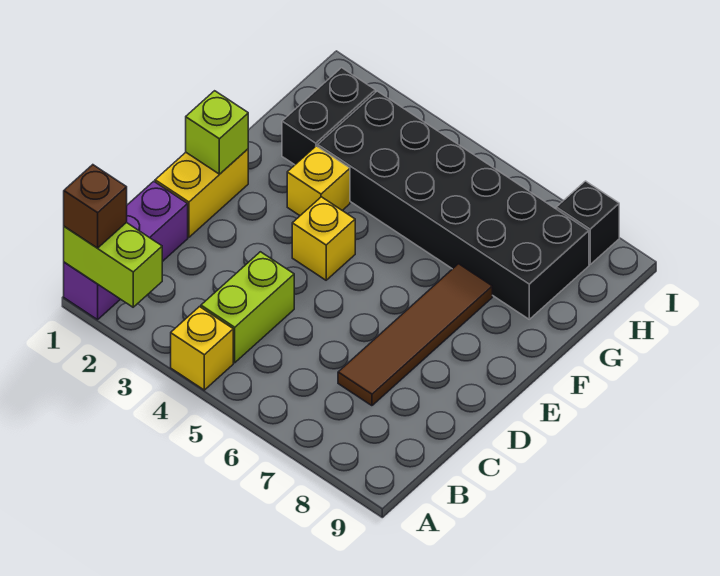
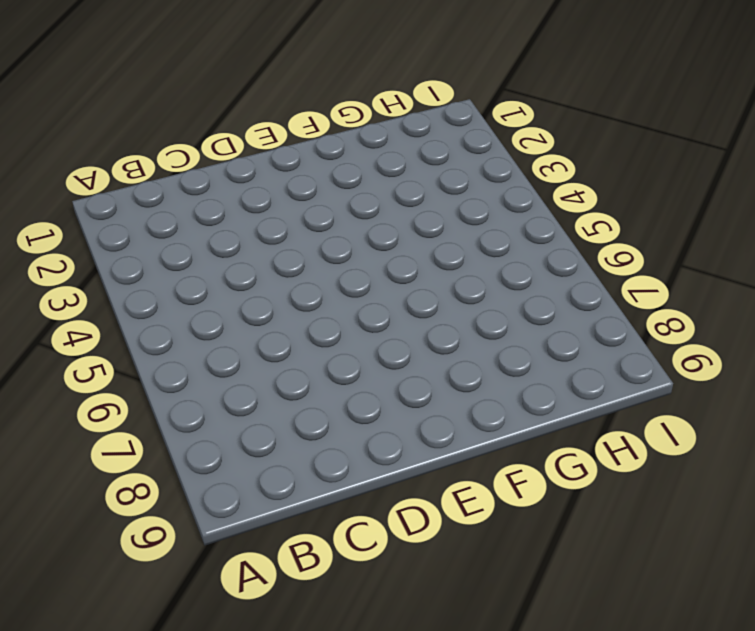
none -> purple brick A1:C1 level 1
none -> yellow brick A4 level 1
none -> lime brick B4:C4 level 1

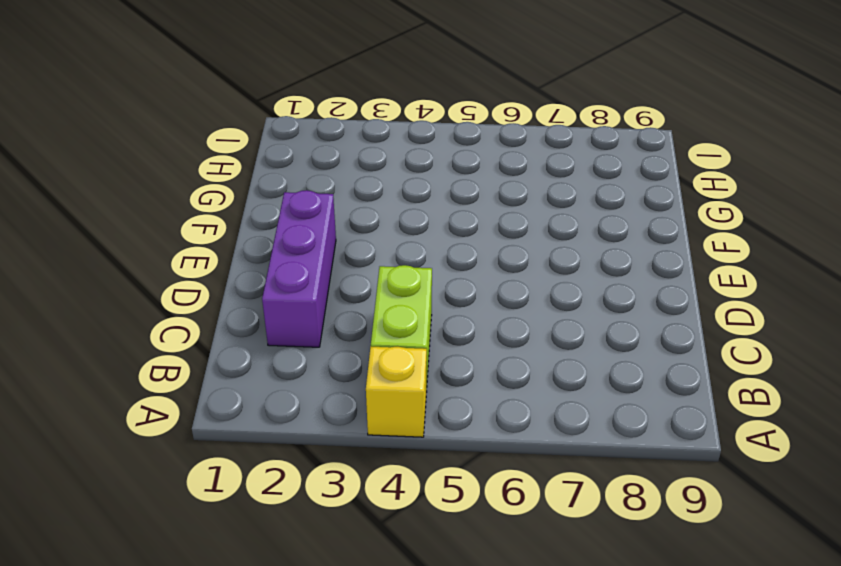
purple brick C2:E2 level 1 -> purple brick A1:C1 level 1
none -> brown tile C7:F7 level 1
none -> yellow brick D1:E1 level 1
none -> yellow brick E4 level 1

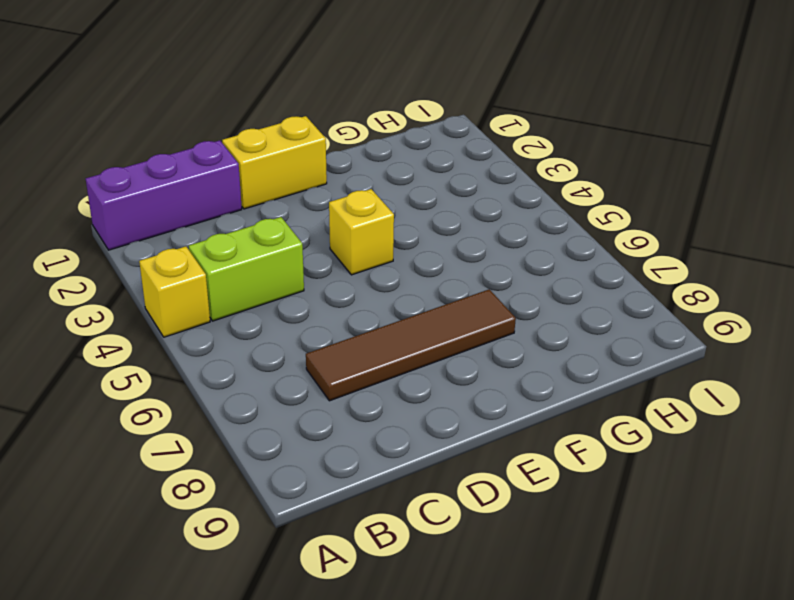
none -> yellow brick F3 level 1
none -> black brick G2:H2 level 1
none -> black brick G3:H8 level 1

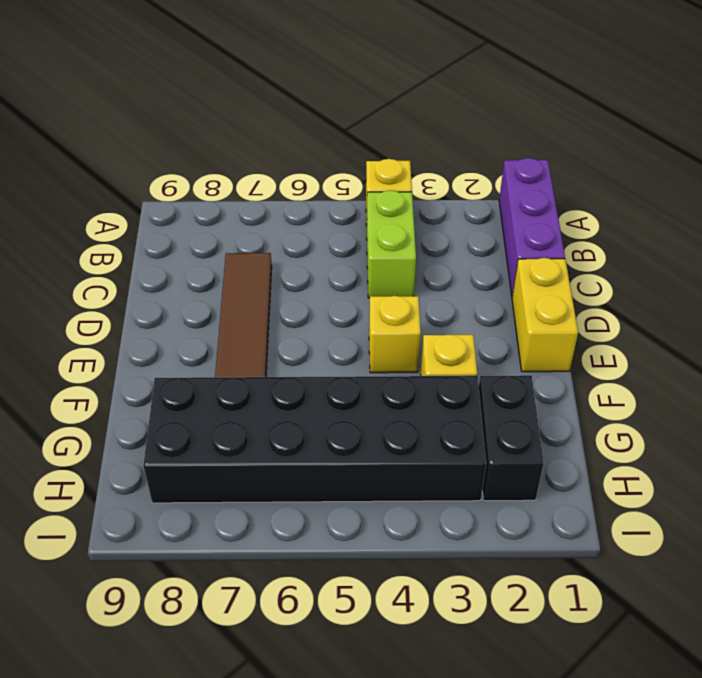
none -> black brick I8 level 1
none -> lime brick A1:A2 level 2
none -> lime brick E1 level 2

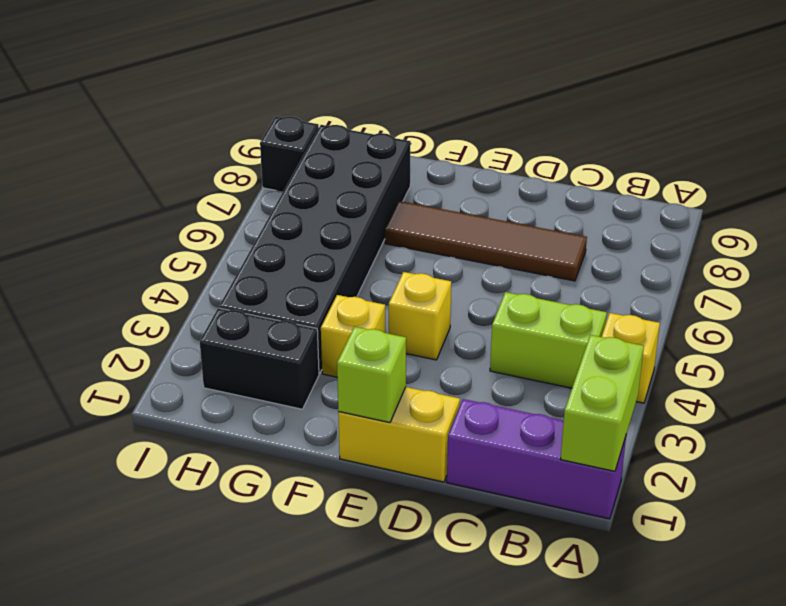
none -> brown brick A1 level 3

